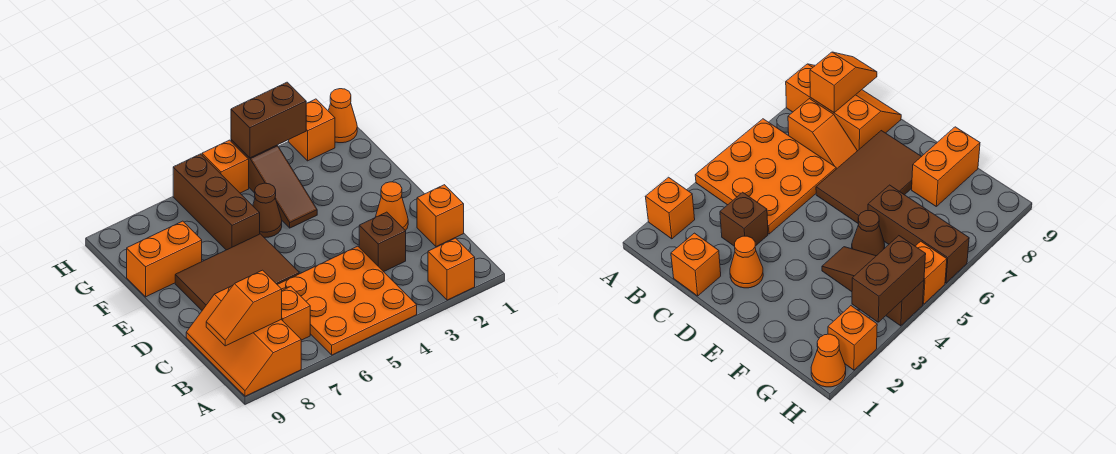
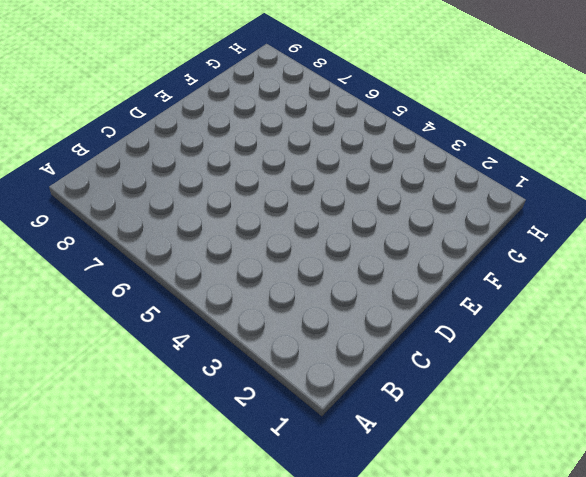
none -> orange brick A2 level 1
none -> orange plate A4:C6 level 1
none -> orange slope A8:C9 level 1 top 8

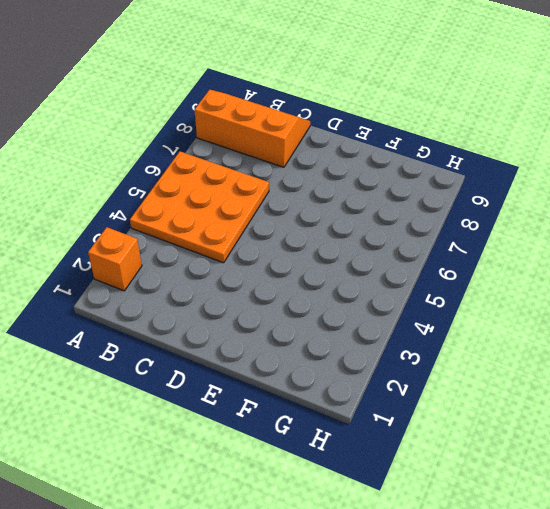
none -> orange slope B7:C7 level 1 top B
none -> orange brick C1 level 1
none -> brown brick C3 level 1

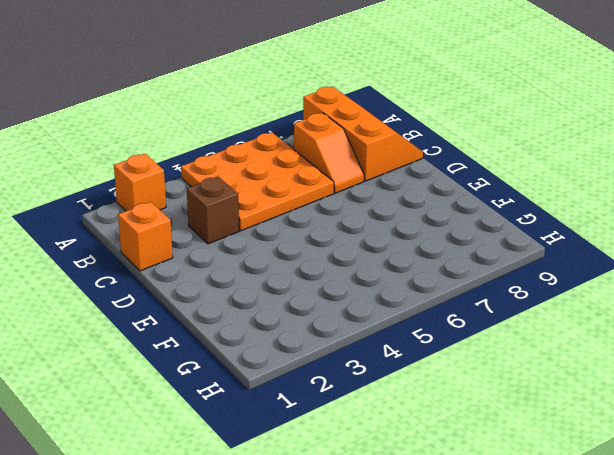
none -> orange cone D2 level 1
none -> brown tile D6:E8 level 1
none -> brown slope F4:H4 level 1 top H

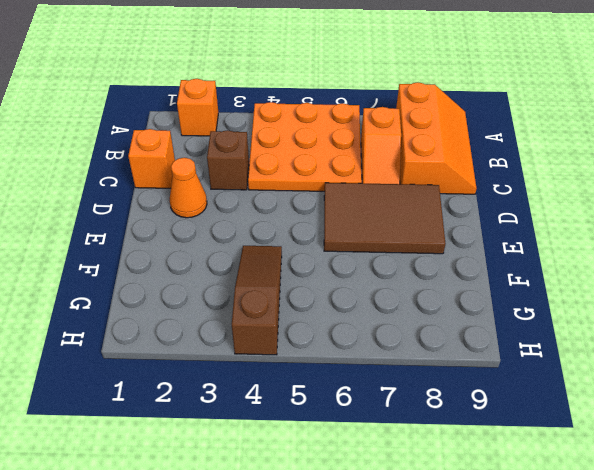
none -> brown cone F5 level 1
none -> brown brick F6:H6 level 1
none -> orange brick F8:F9 level 1

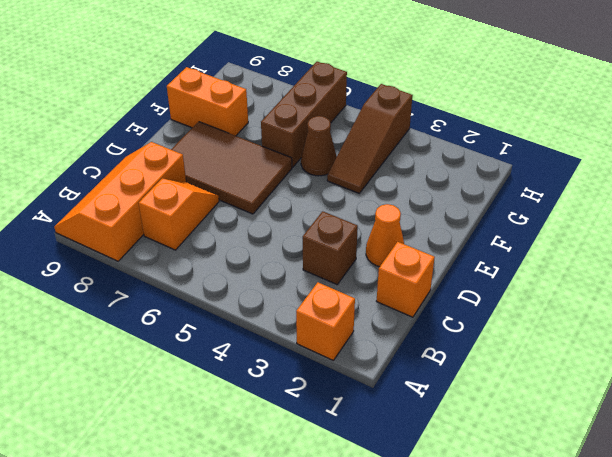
none -> orange plate A4:C6 level 1
none -> orange cone H1 level 1
none -> orange brick H2 level 1

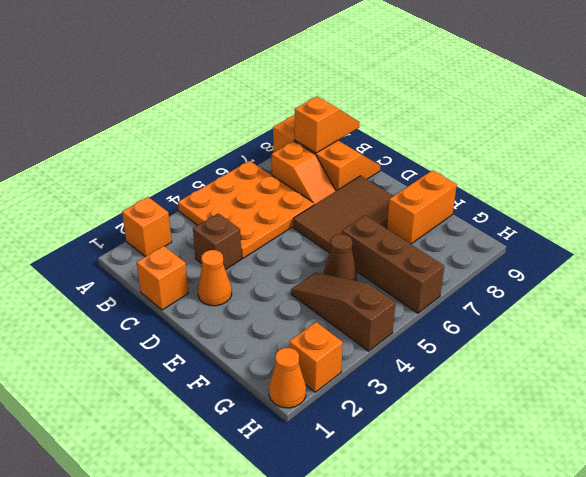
none -> orange brick H5 level 1
none -> brown brick H3:H4 level 2

